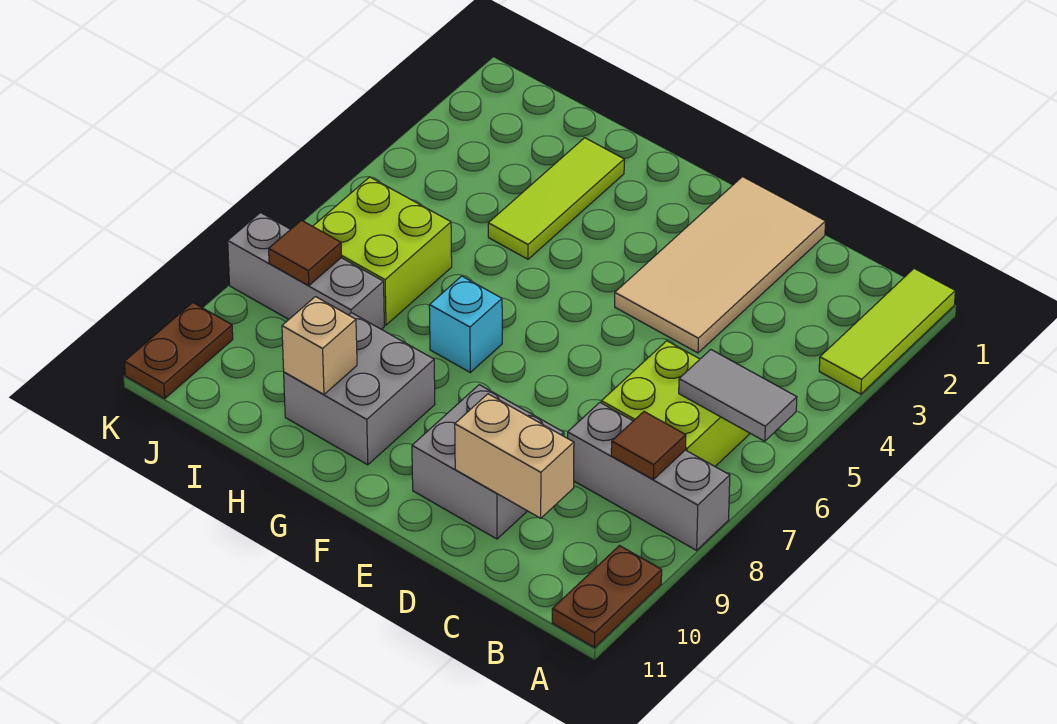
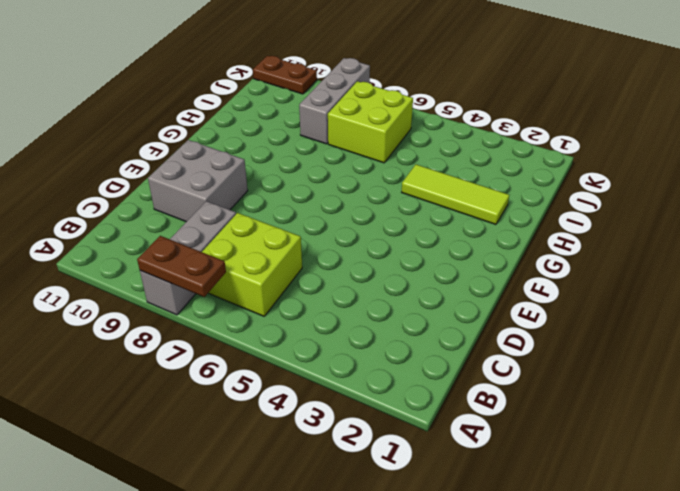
brown plate A7:A8 level 2 -> brown plate A10:A11 level 1
none -> lime tile A1:A3 level 1
none -> tan tile D1:E4 level 1
none -> cyan brick G7 level 1

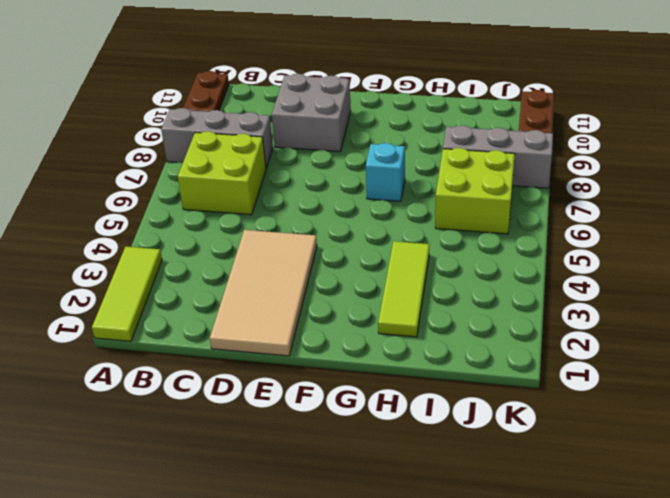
none -> grey brick G9:H10 level 1
none -> grey tile A6:B6 level 2
none -> brown tile B8 level 2

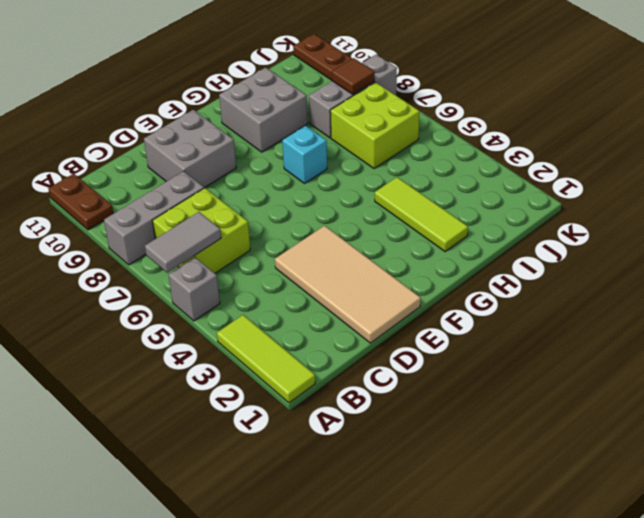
grey brick A5 level 1 -> none
none -> brown tile B8 level 2
none -> tan brick C10:D10 level 2
none -> tan brick H10 level 2

